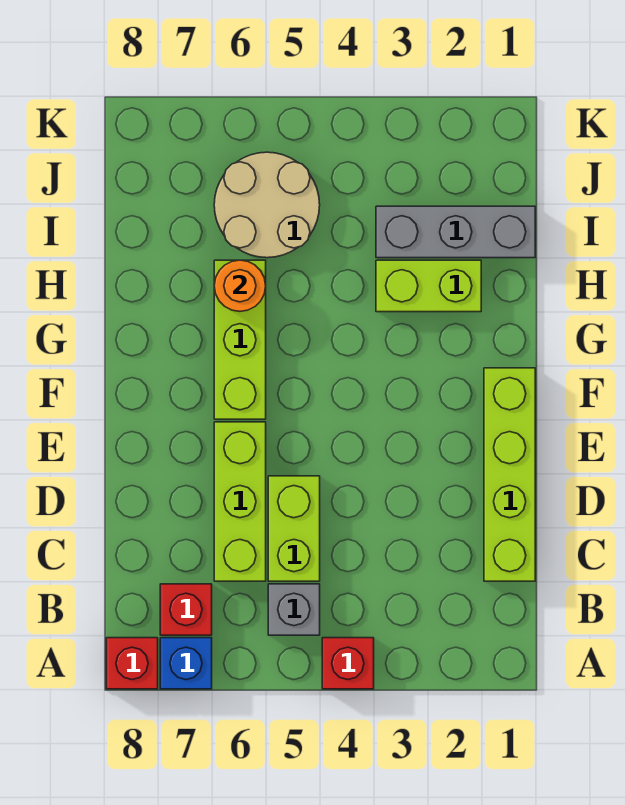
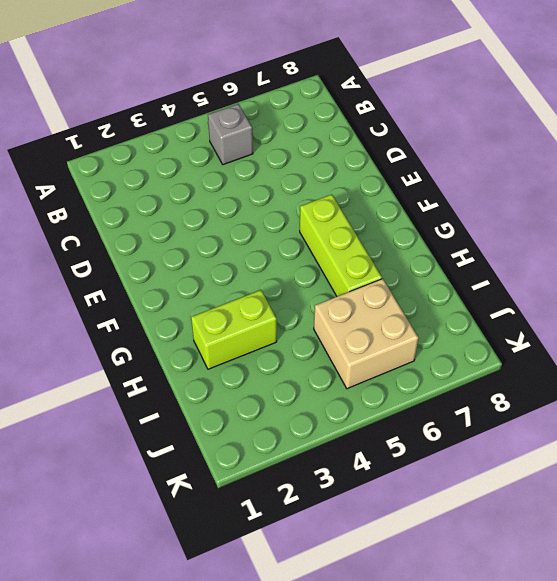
tan brick I5:J6 level 1 -> tan round brick I5:J6 level 1
none -> red brick A4 level 1
none -> blue brick A7 level 1
none -> red brick A8 level 1

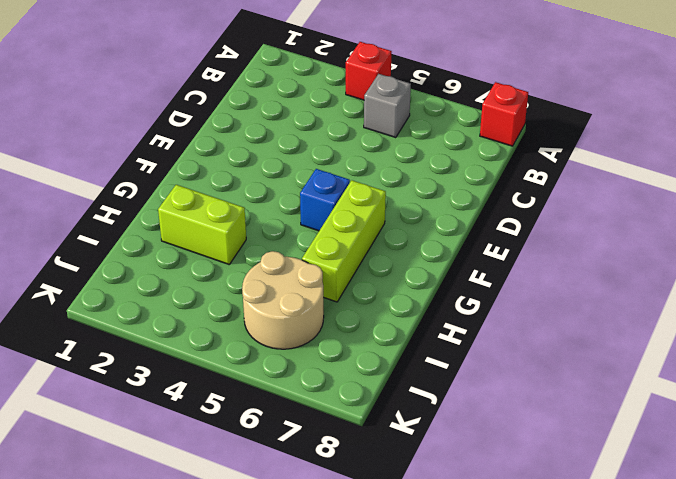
blue brick F5 level 1 -> blue brick A7 level 1
none -> red brick B7 level 1
none -> lime brick C1:F1 level 1
none -> lime brick C5:D5 level 1

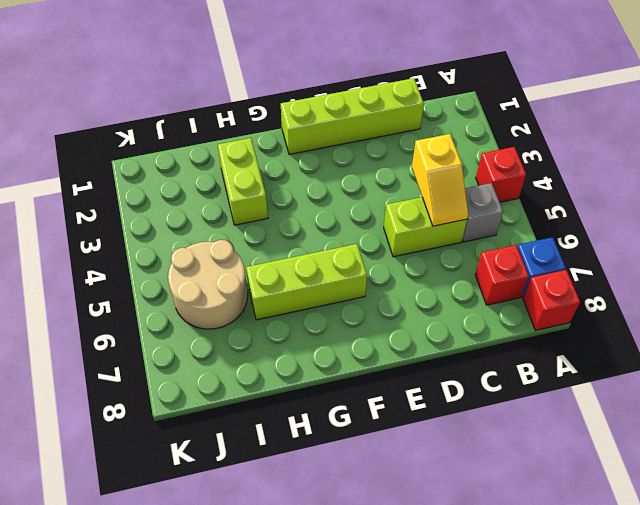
yellow slope C4:C5 level 2 top 4 -> none
none -> lime brick C6:E6 level 1
none -> grey brick I1:I3 level 1
none -> orange round brick H6 level 2

